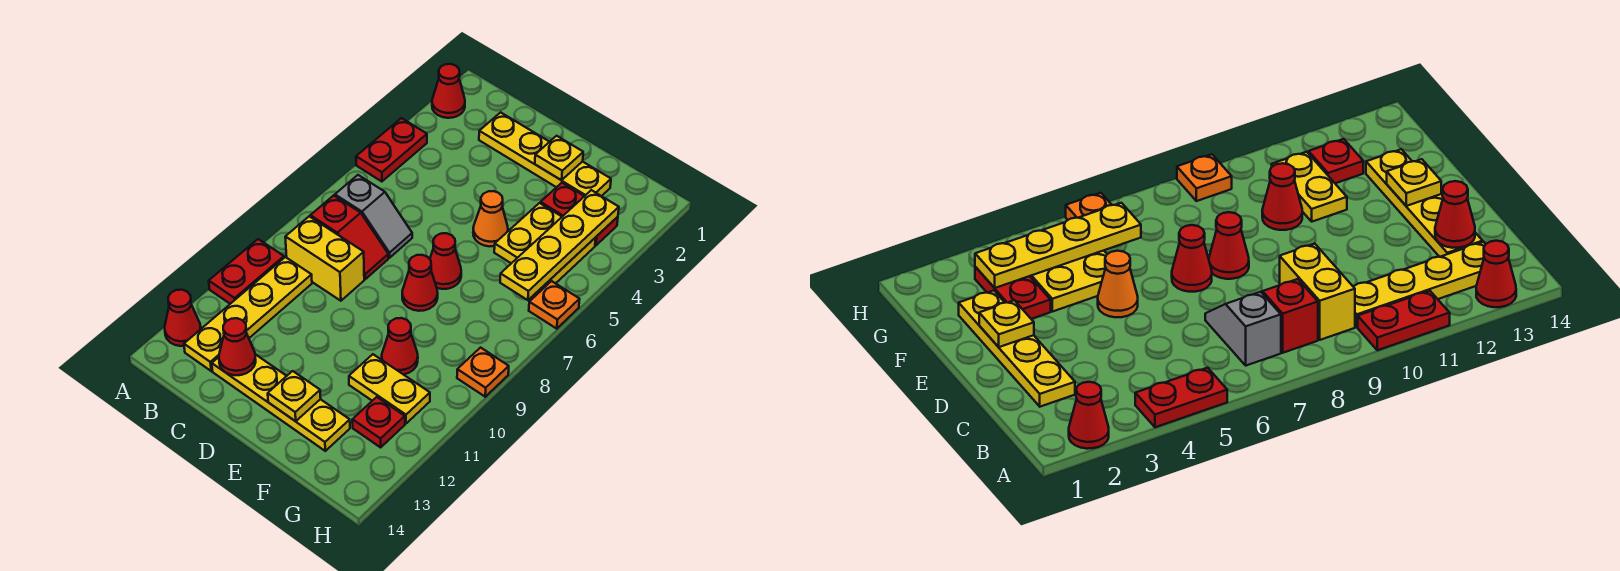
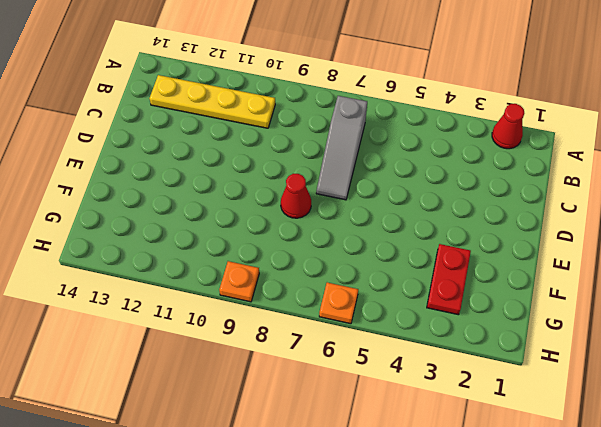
grey slope B7:D7 level 1 top B -> grey slope B7:C7 level 1 top B
none -> red plate A4:A5 level 1
none -> red plate A10:A11 level 1
none -> red cone A13 level 1

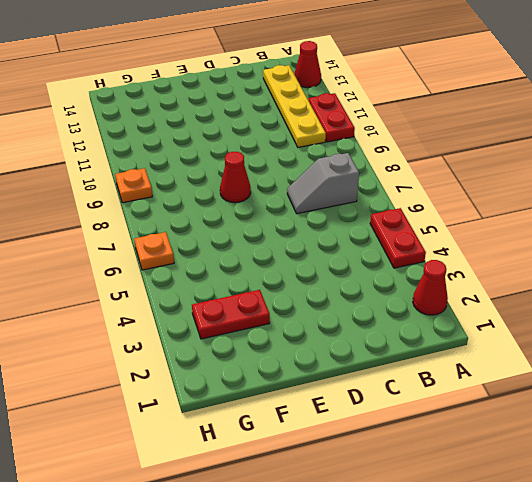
none -> red slope B8:C8 level 1 top B
none -> yellow brick B9:C9 level 1
none -> yellow plate C2:F2 level 1

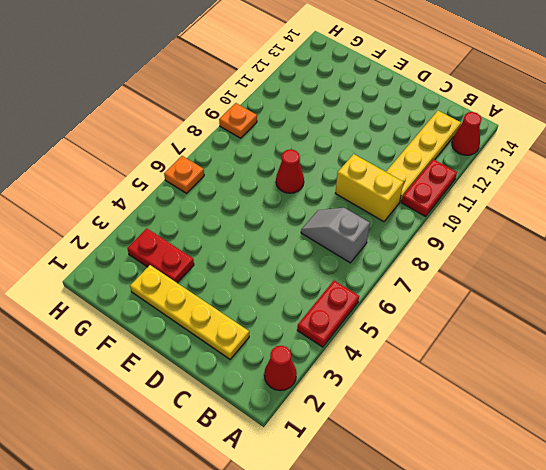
none -> red slope B8:C8 level 1 top B
none -> yellow plate C13:F13 level 1
none -> orange cone E5 level 1

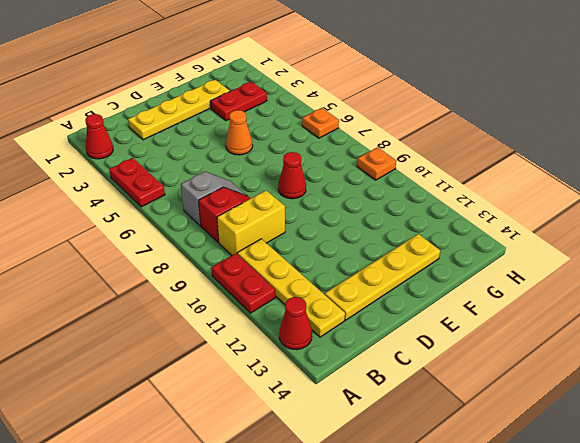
none -> red cone E7 level 1
none -> yellow plate F4:G5 level 1
none -> red cone F10 level 1

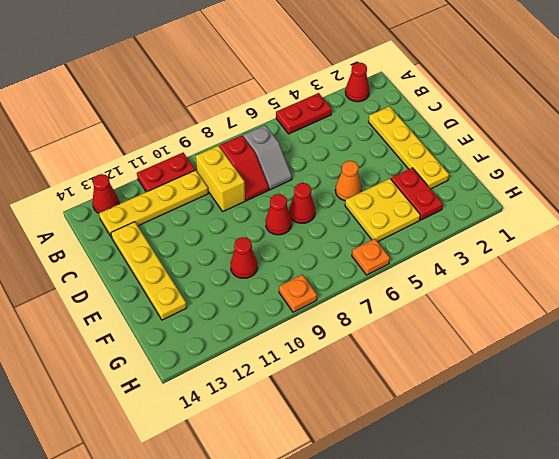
none -> yellow plate F11:G11 level 1
none -> red plate G12 level 1
none -> red cone C13 level 2

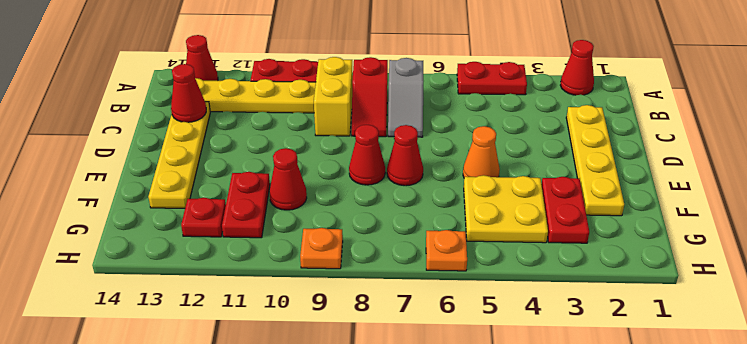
red plate F11:G11 level 1 -> yellow plate F11:G11 level 1
none -> yellow plate E2 level 2
none -> yellow plate E13 level 2
none -> yellow plate G3:G6 level 2

